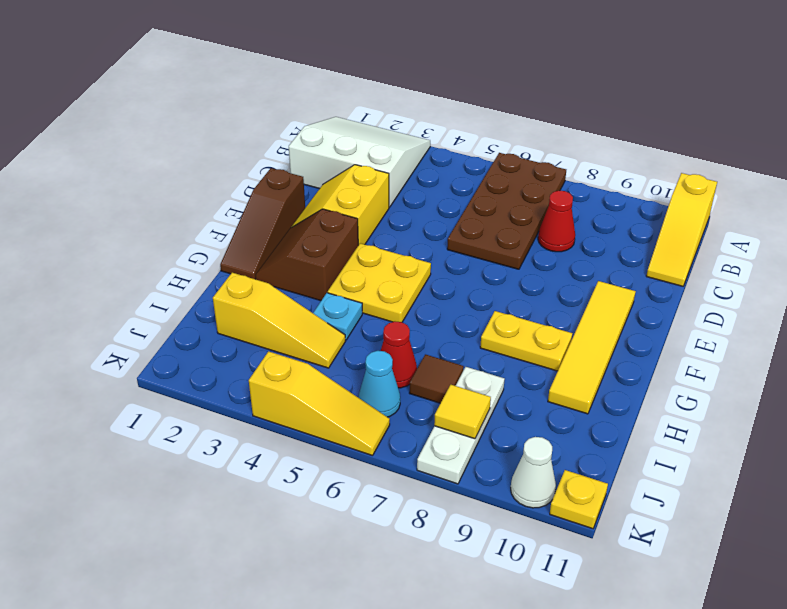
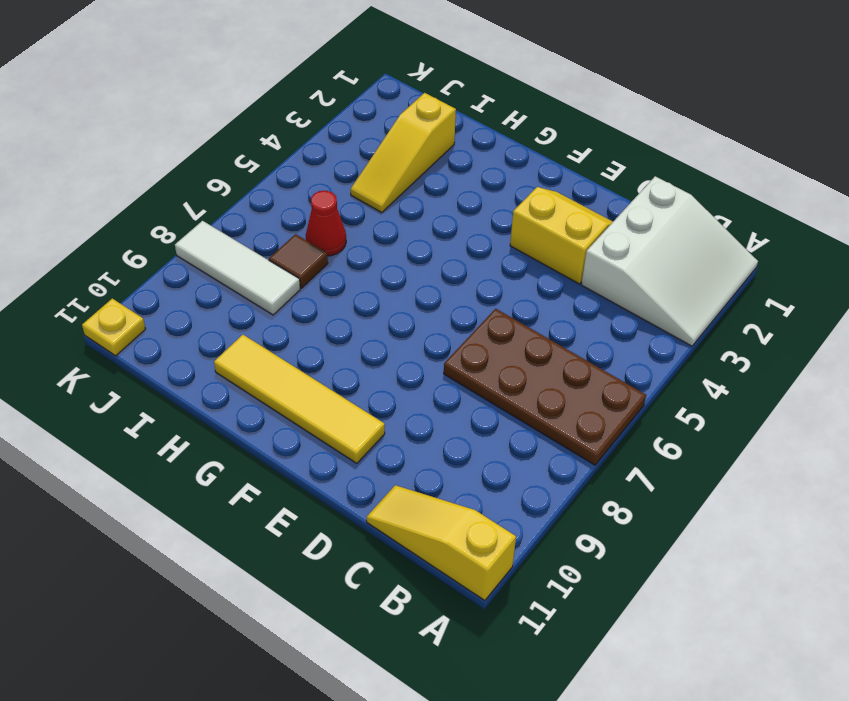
white tile I8:K8 level 1 -> white plate I8:K8 level 1
none -> red cone C8 level 1
none -> brown slope E1:G1 level 1 top E
none -> brown slope F2:G3 level 1 top 3

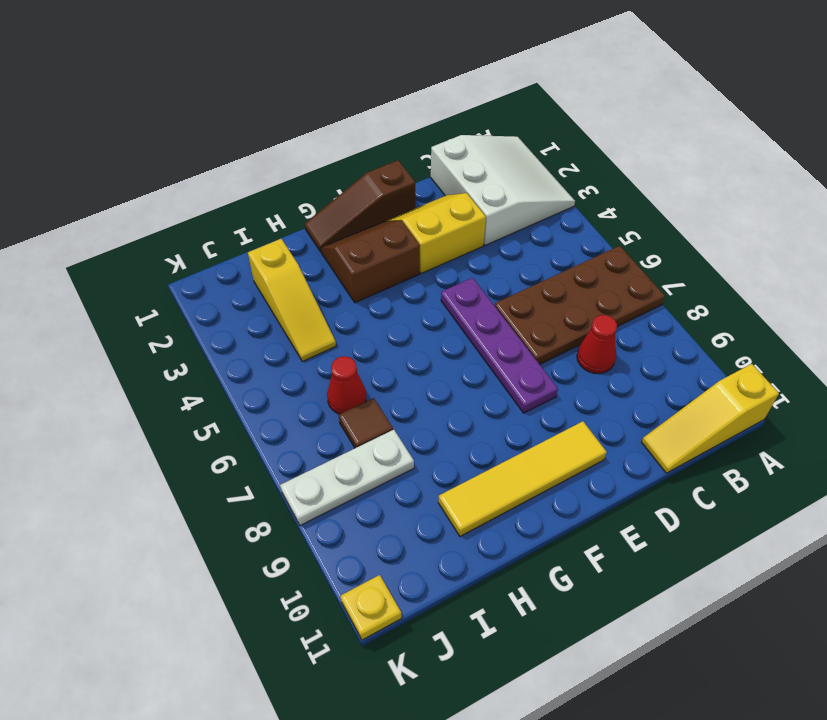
purple plate E5:E8 level 1 -> none
none -> yellow plate F4:G5 level 1
none -> yellow plate G8:G9 level 1
none -> cyan plate H4 level 1

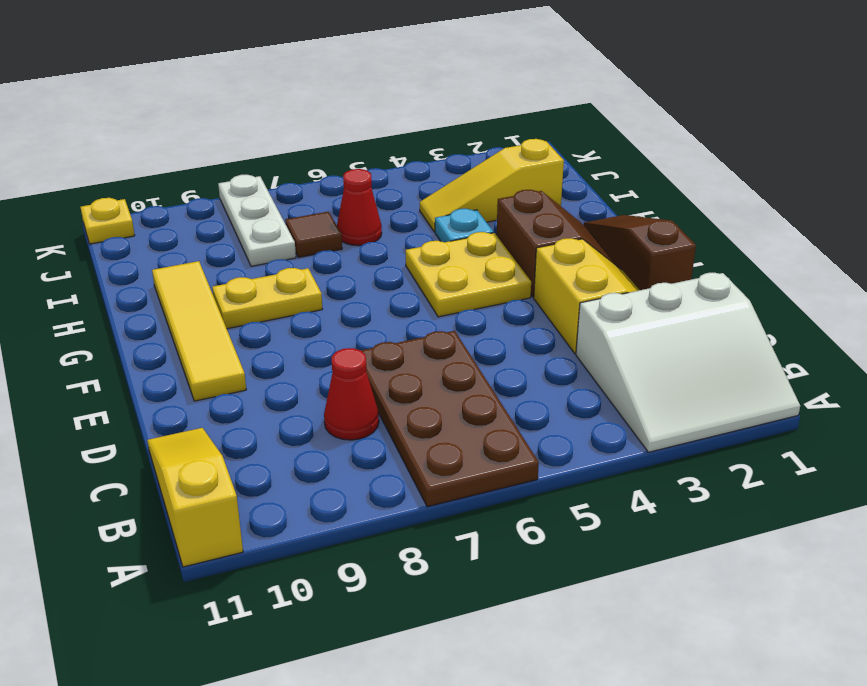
none -> cyan cone J6 level 1
none -> yellow slope K4:K6 level 1 top 4
none -> white cone K10 level 1

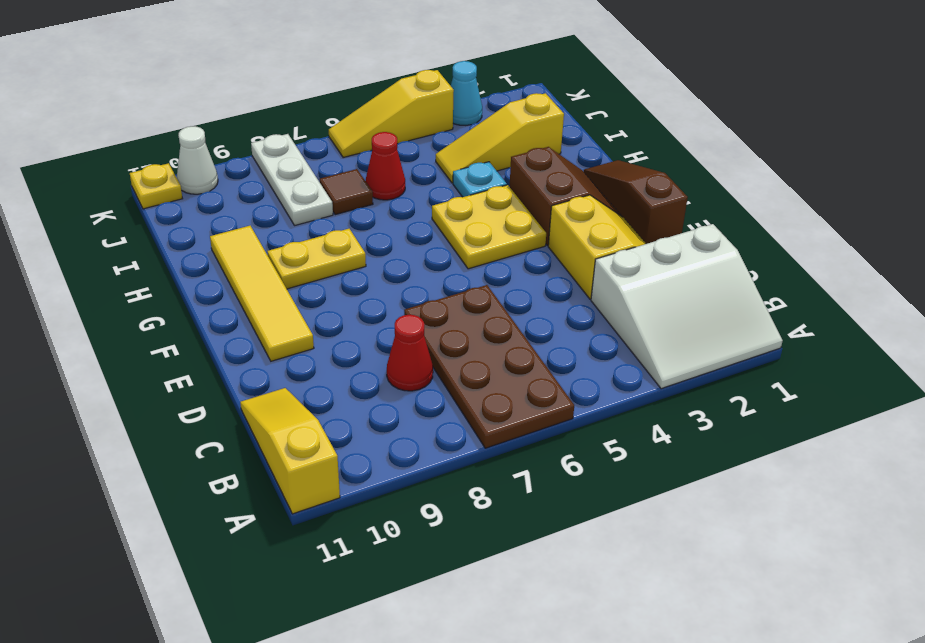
cyan cone K3 level 1 -> cyan cone J6 level 1
none -> yellow tile J8 level 2

